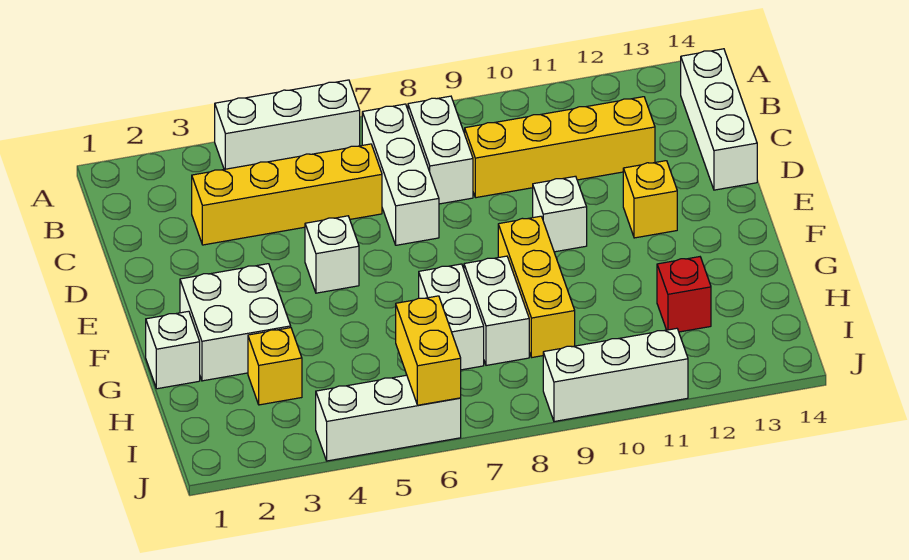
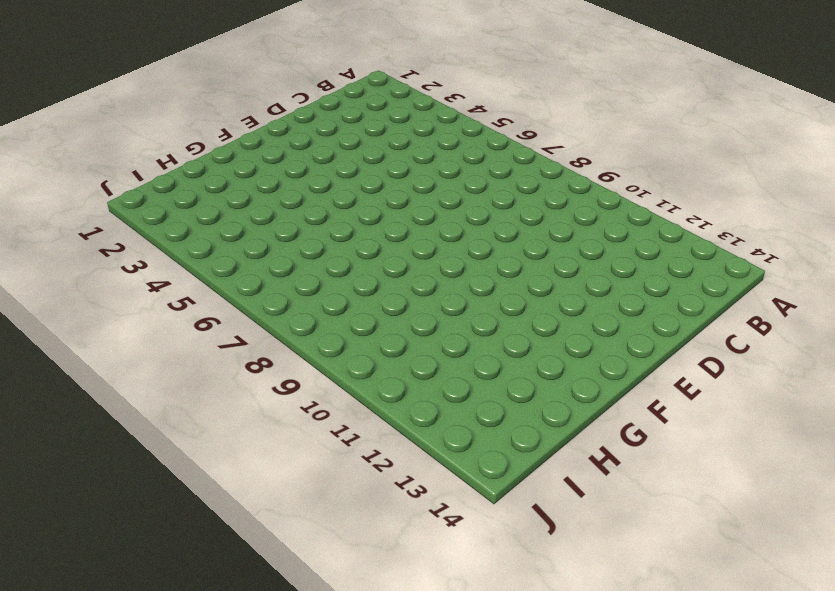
none -> white brick A4:A6 level 1
none -> white brick B7:D7 level 1
none -> white brick B8:C8 level 1

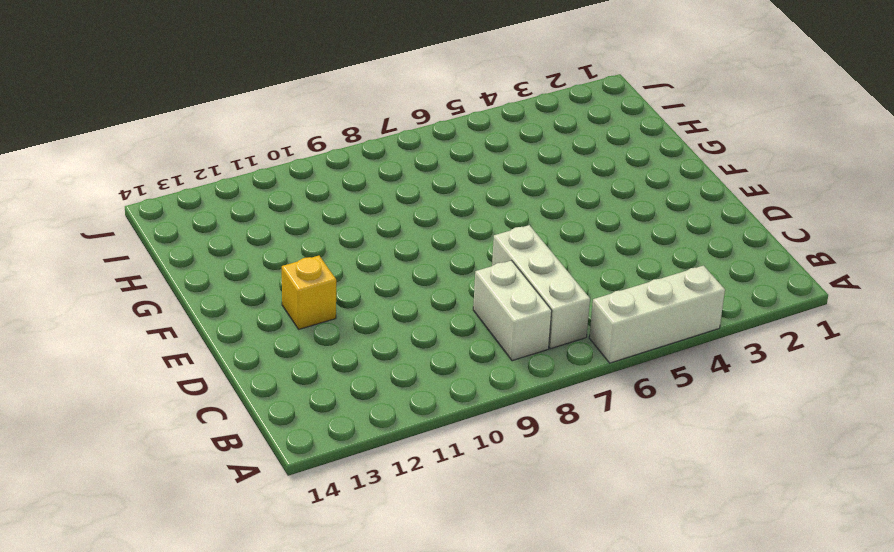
none -> white brick B14:D14 level 1
none -> yellow brick C3:C6 level 1
none -> yellow brick C9:C12 level 1

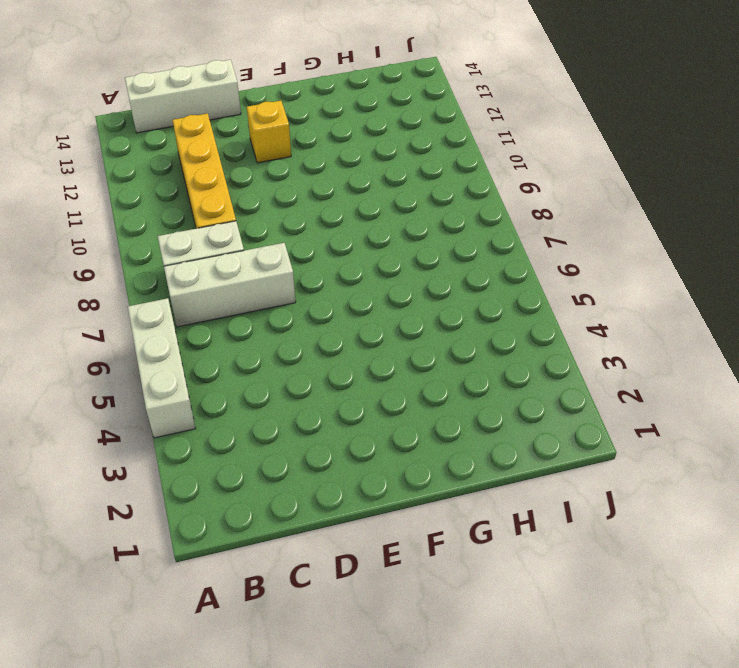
none -> yellow brick C3:C6 level 1
none -> white brick E5 level 1
none -> white brick E10 level 1

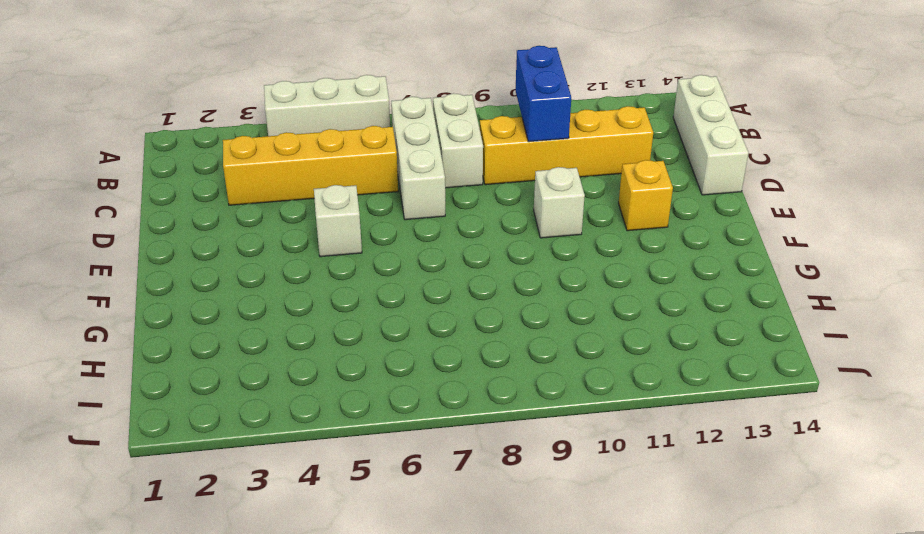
blue brick B10:C10 level 2 -> none
none -> white brick F2:G3 level 1
none -> yellow brick F9:H9 level 1
none -> white brick G1 level 1

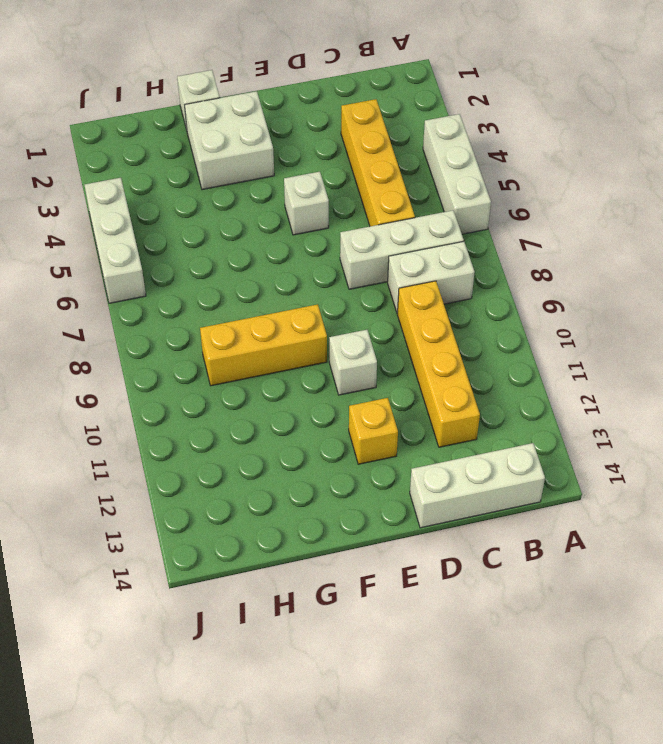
none -> white brick G7:H7 level 1
none -> white brick G8:H8 level 1
none -> yellow brick H3 level 1

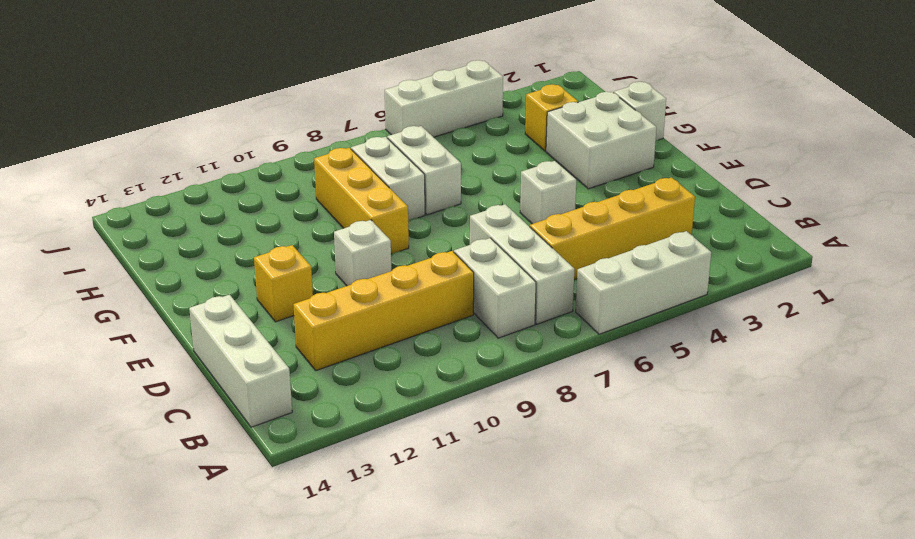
none -> red brick H12 level 1
none -> white brick J9:J11 level 1
none -> yellow brick I6:J6 level 2

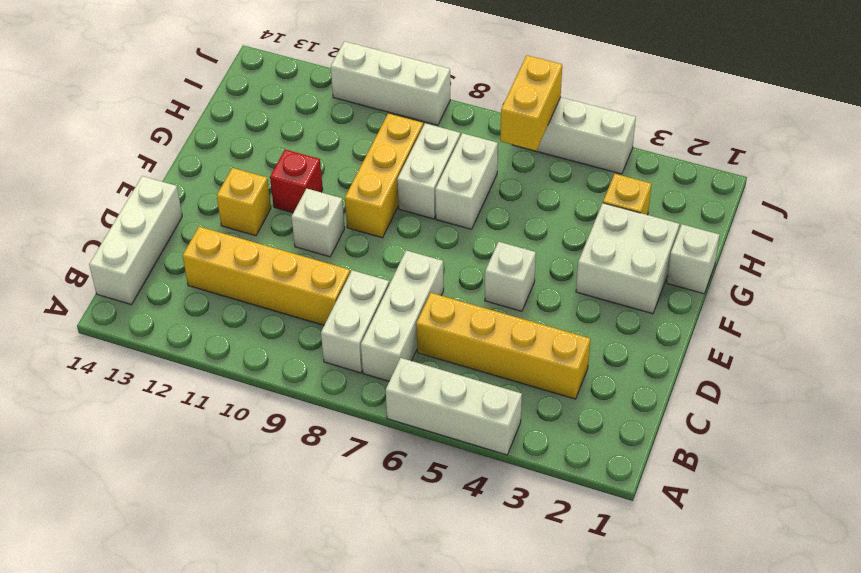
red brick F11 level 1 -> red brick H12 level 1

